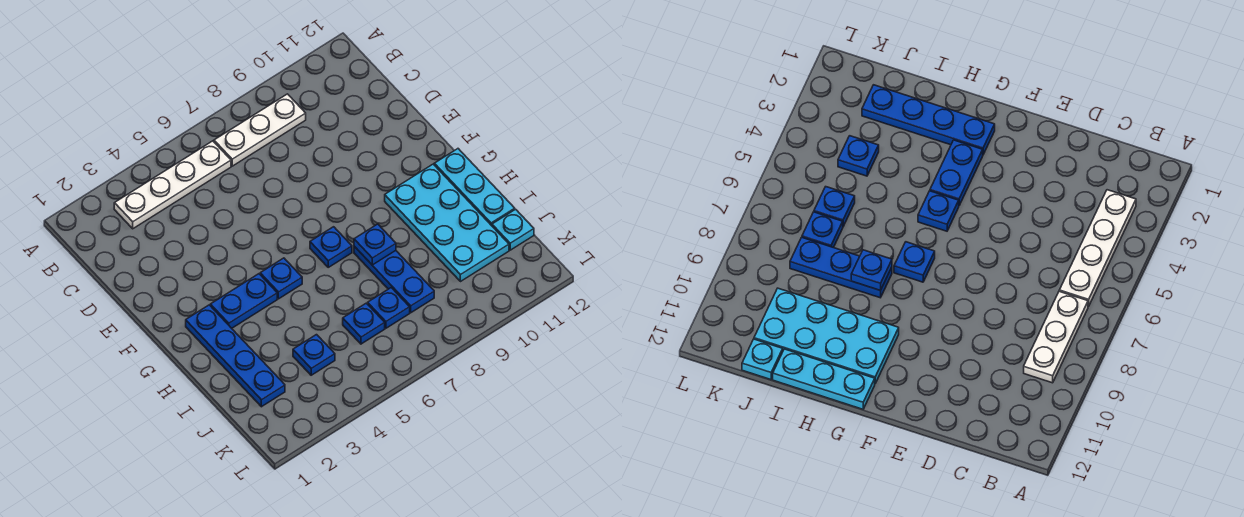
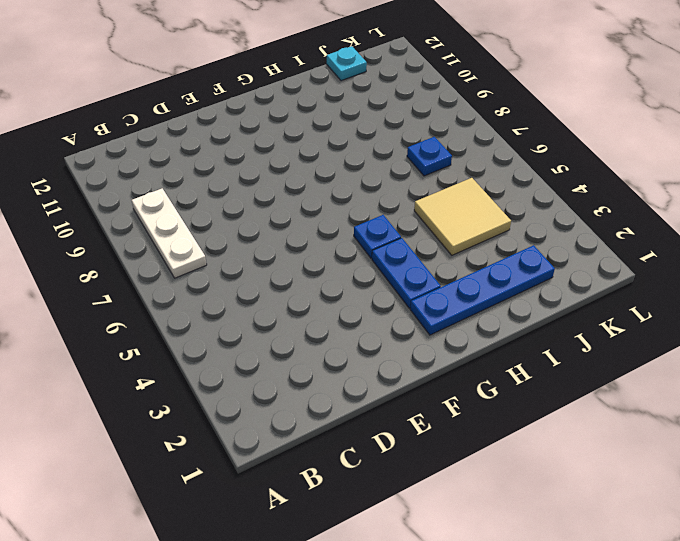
tan tile I4:J5 level 1 -> blue plate J4 level 1
none -> white plate B3:B6 level 1
none -> blue plate G7 level 1
none -> cyan plate G10:J11 level 1

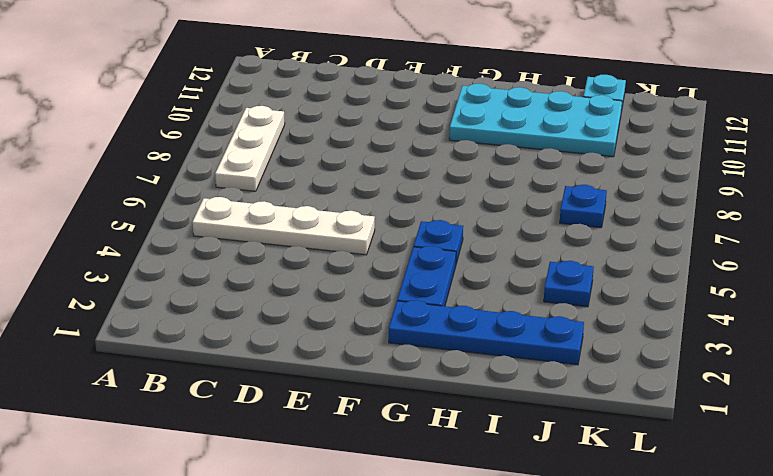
white plate B5:E5 level 1 -> white plate B3:B6 level 1
none -> blue plate G7 level 1
none -> cyan plate G12:I12 level 1
none -> blue plate H8:J8 level 1

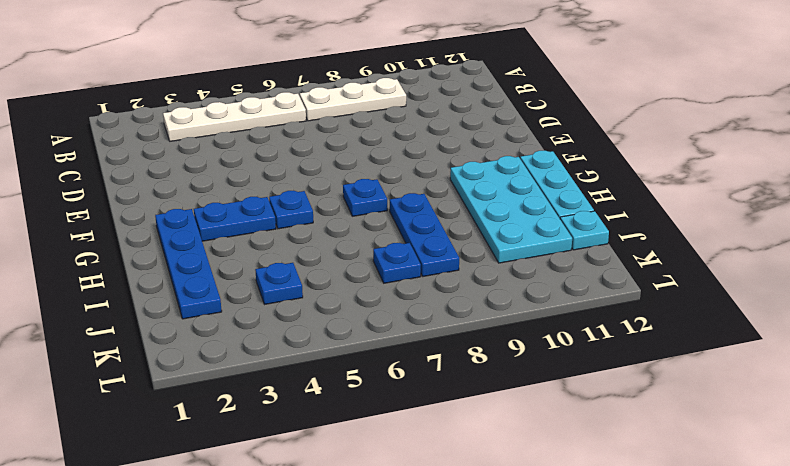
none -> blue plate J6 level 1
none -> blue plate H8 level 2

